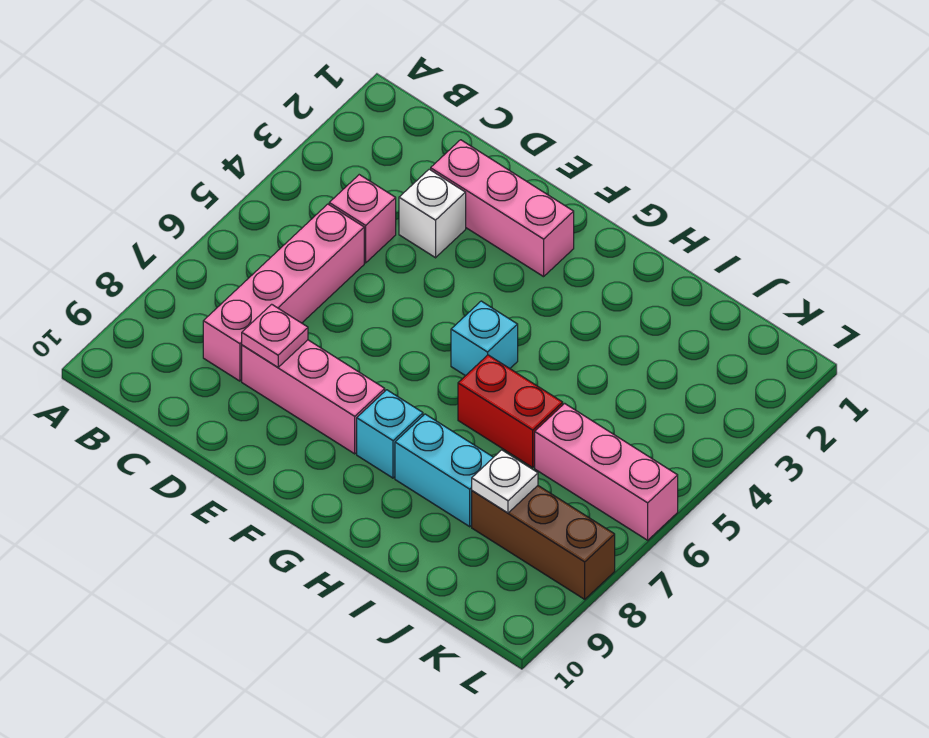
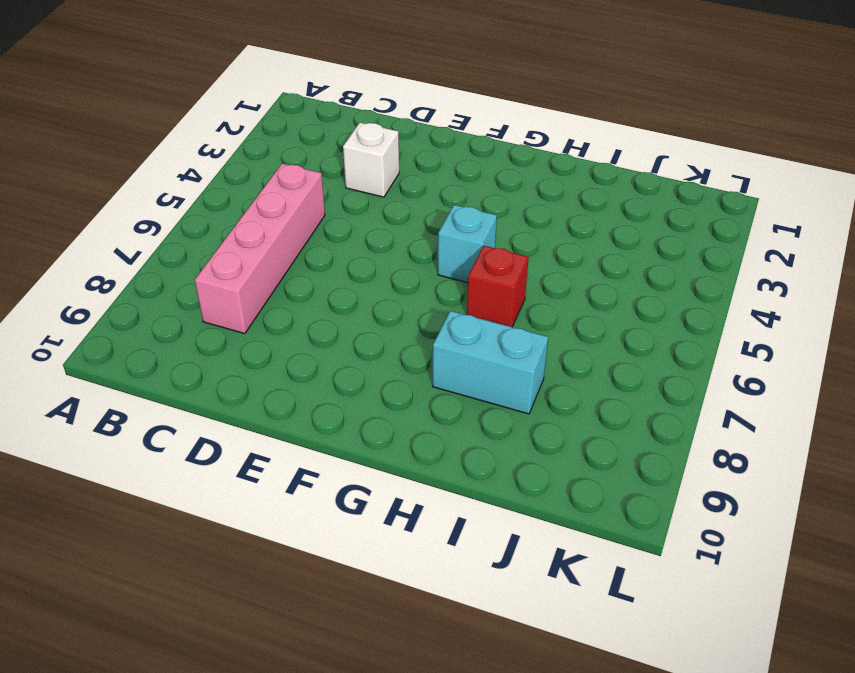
red brick H6 level 1 -> red brick H6:I6 level 1
none -> pink brick C4 level 1
none -> pink brick D2:F2 level 1
none -> pink brick D8:F8 level 1

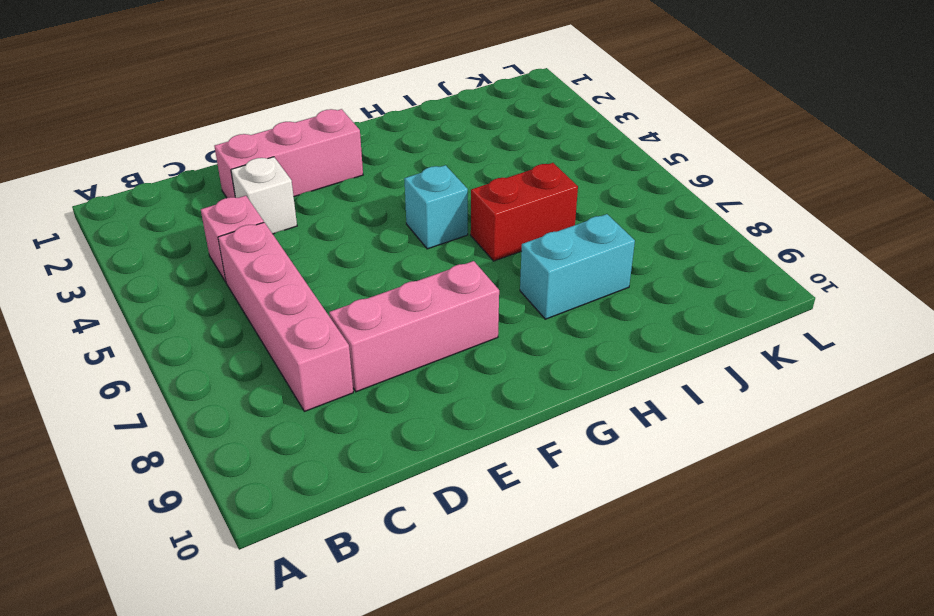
none -> cyan brick G8 level 1
none -> pink brick J6:L6 level 1
none -> brown brick J8:L8 level 1

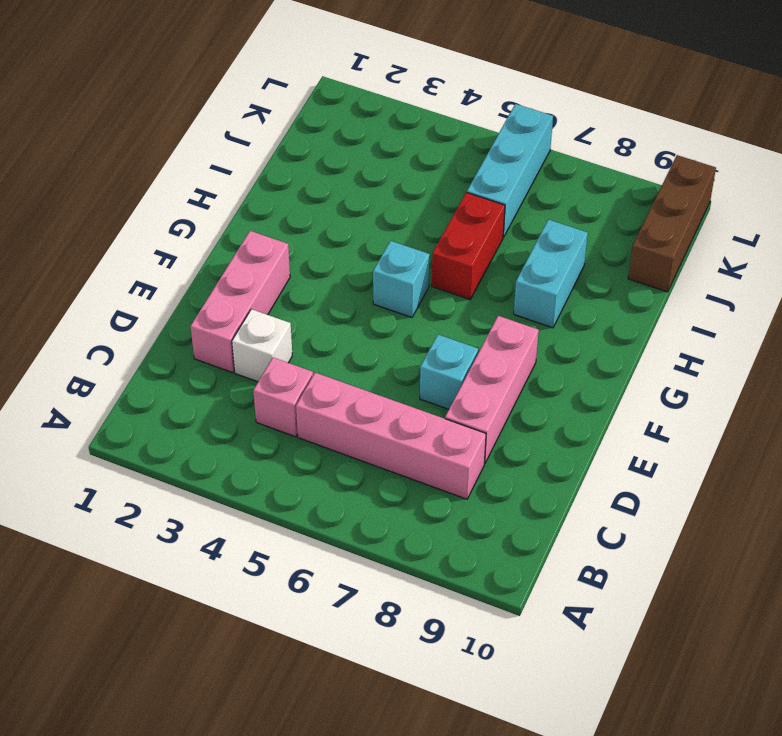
cyan brick E7 level 1 -> cyan brick G8 level 1
cyan brick J6:L6 level 1 -> pink brick J6:L6 level 1
brown brick J10:L10 level 1 -> brown brick J8:L8 level 1
none -> pink plate D8 level 2
none -> white plate J8 level 2

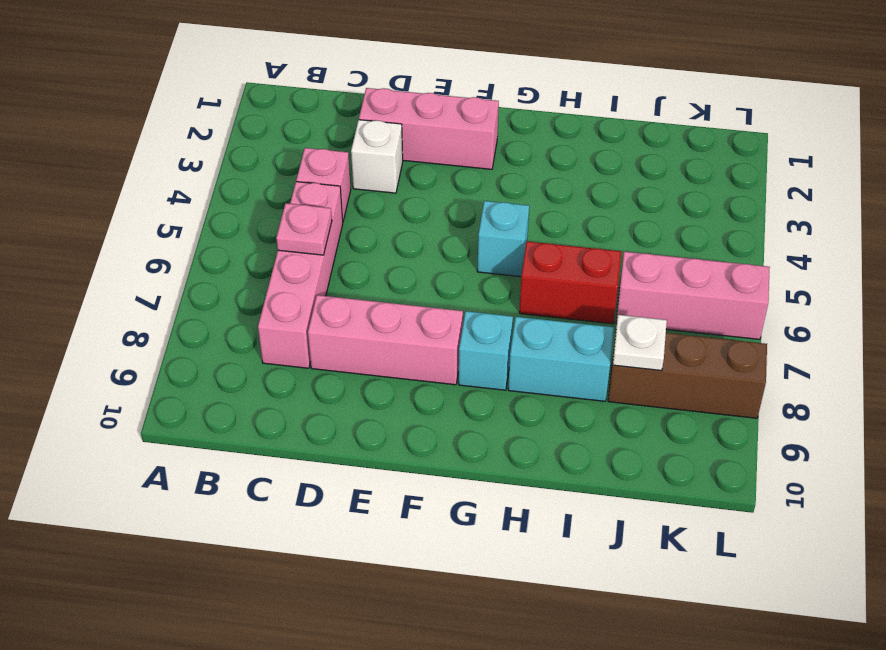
pink plate C6 level 2 -> pink plate D8 level 2

